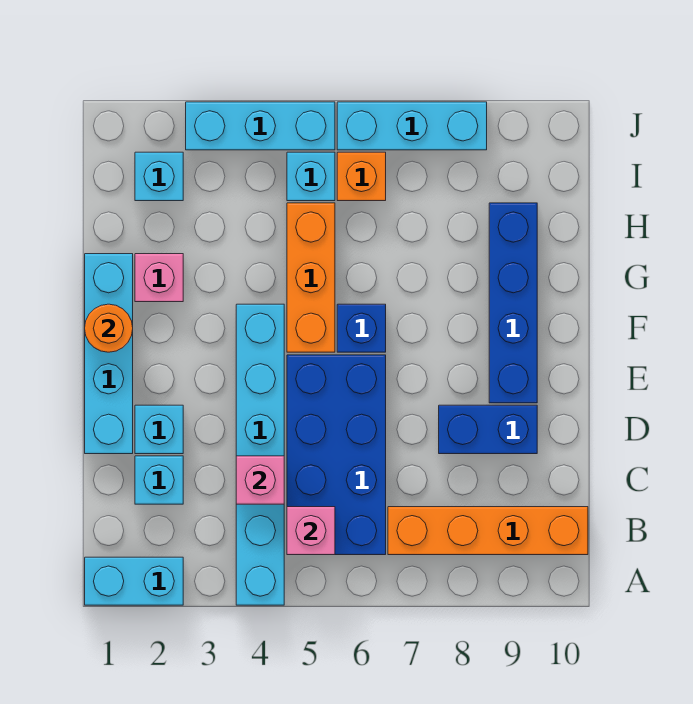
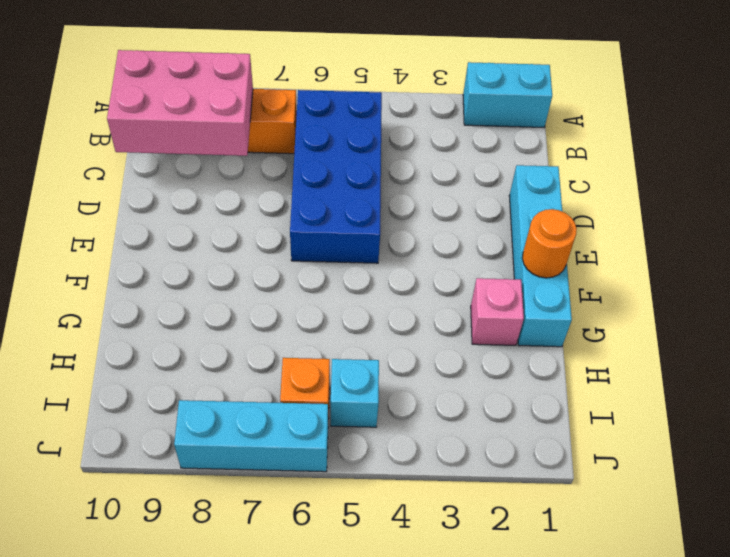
pink brick B8:C10 level 2 -> none
none -> cyan brick A4:F4 level 1
none -> cyan brick C2 level 1
none -> cyan brick D2 level 1

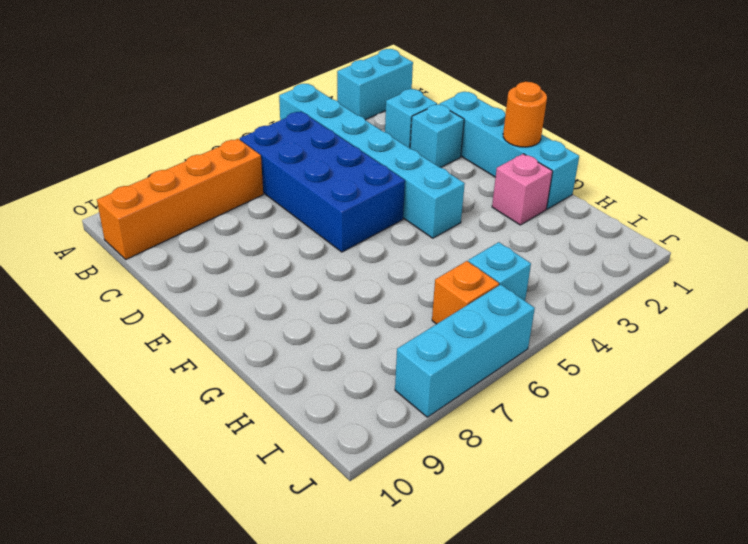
none -> blue brick D8:D9 level 1
none -> blue brick E9:H9 level 1
none -> orange brick F5:H5 level 1

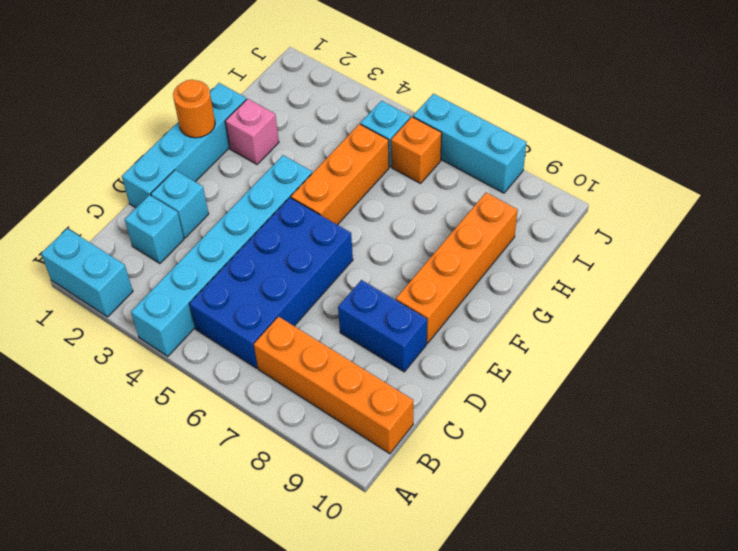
orange brick E9:H9 level 1 -> blue brick E9:H9 level 1
none -> blue brick F6 level 1
none -> cyan brick I2 level 1
none -> cyan brick J3:J5 level 1

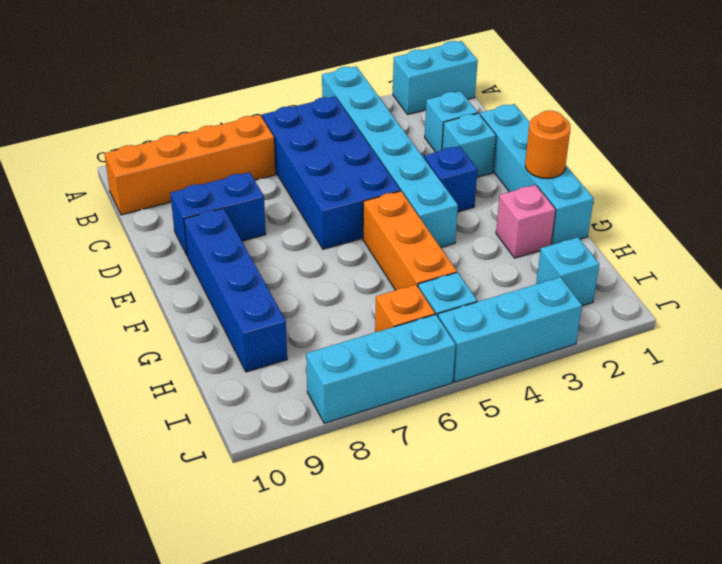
blue brick E3 level 1 -> blue brick F6 level 1
none -> pink brick B5 level 2
none -> pink brick C4 level 2

